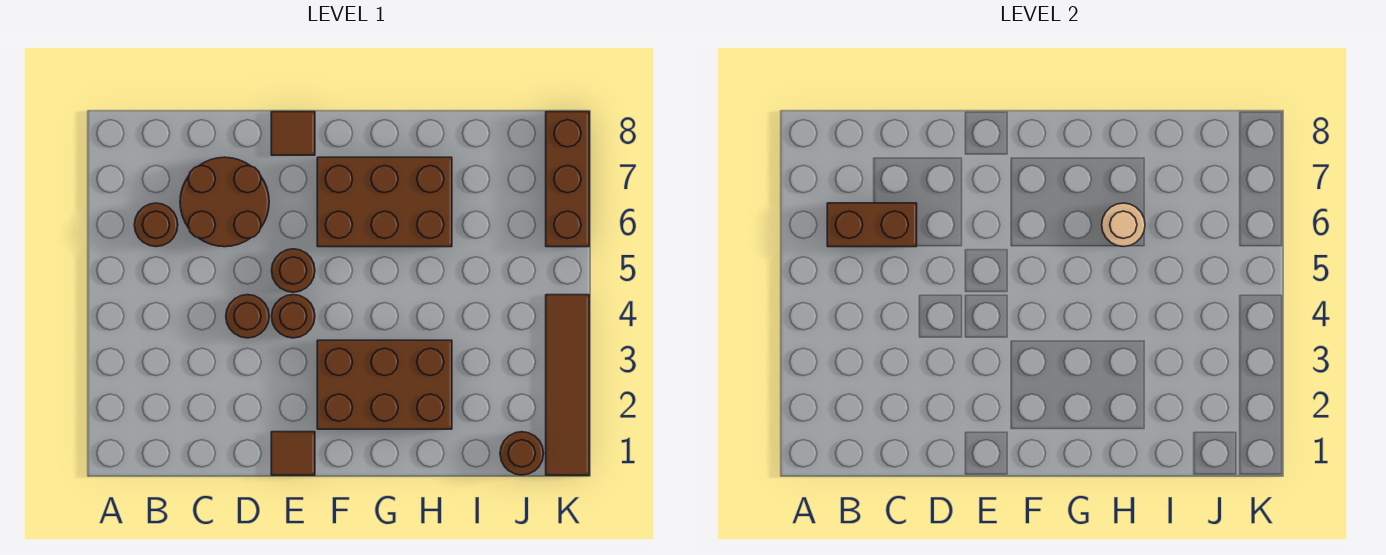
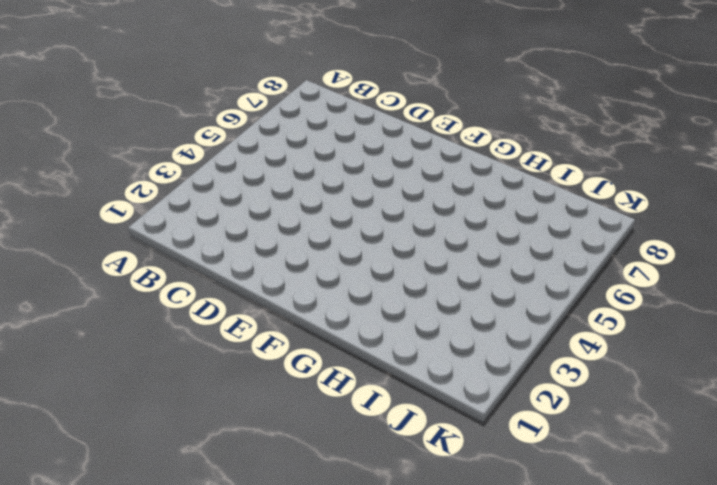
none -> brown round brick B6 level 1
none -> brown round brick C6:D7 level 1
none -> brown round brick D4 level 1

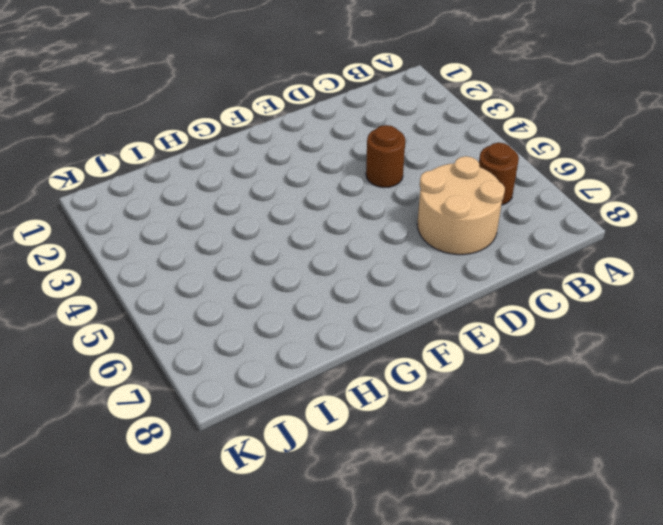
tan round brick C6:D7 level 1 -> brown round brick C6:D7 level 1
none -> brown tile E1 level 1
none -> brown round brick E4 level 1
none -> brown round brick E5 level 1

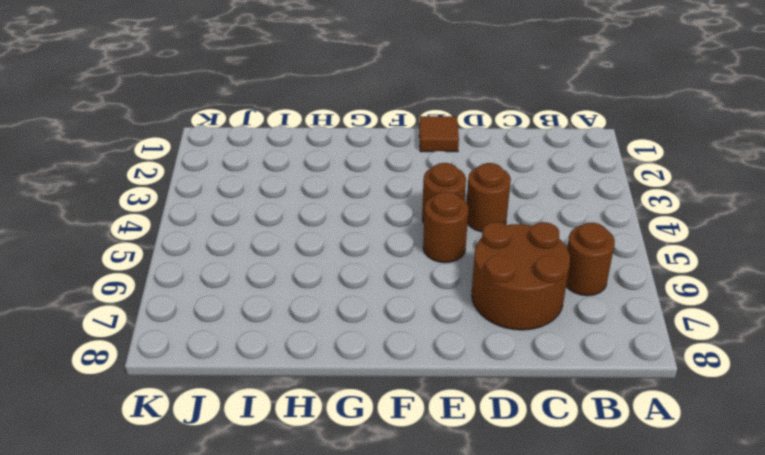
none -> brown tile E8 level 1
none -> brown brick F2:H3 level 1
none -> brown brick F6:H7 level 1

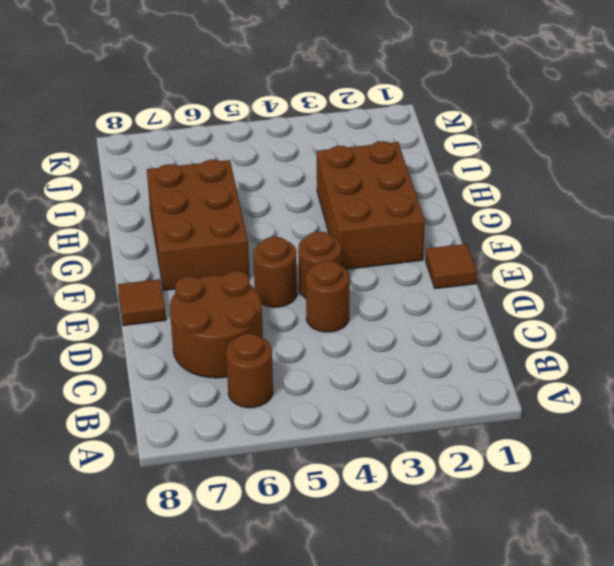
none -> brown round brick J1 level 1
none -> brown tile K1:K4 level 1
none -> brown brick K6:K8 level 1

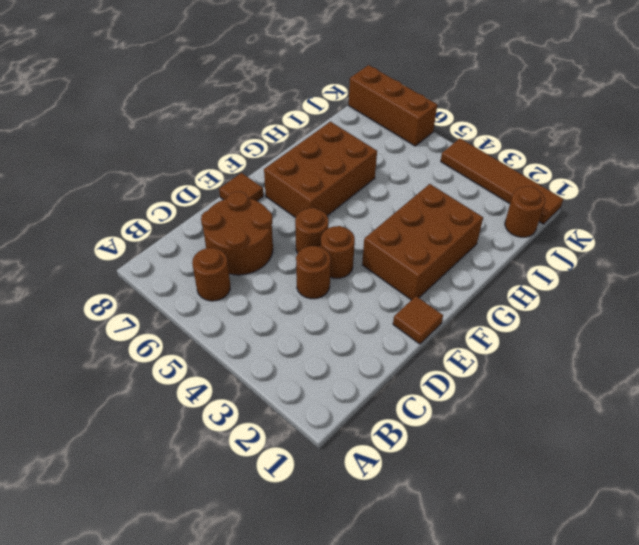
none -> brown brick B6:C6 level 2
none -> tan round brick H6 level 2

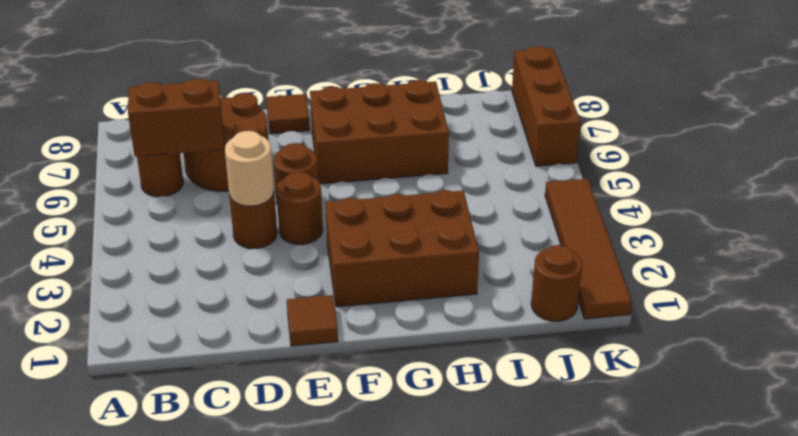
tan round brick D4 level 2 -> tan round brick H6 level 2

